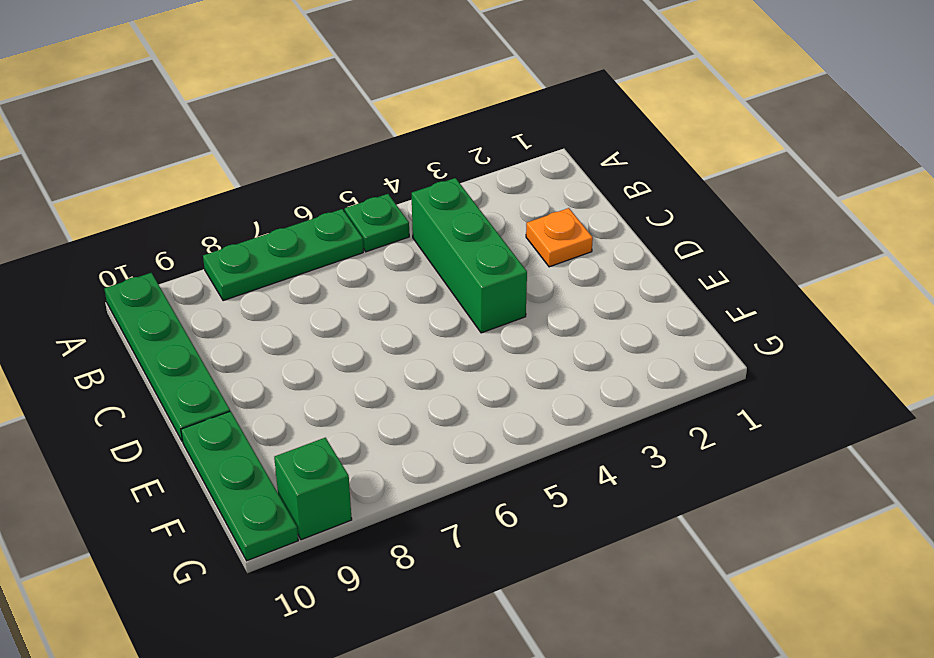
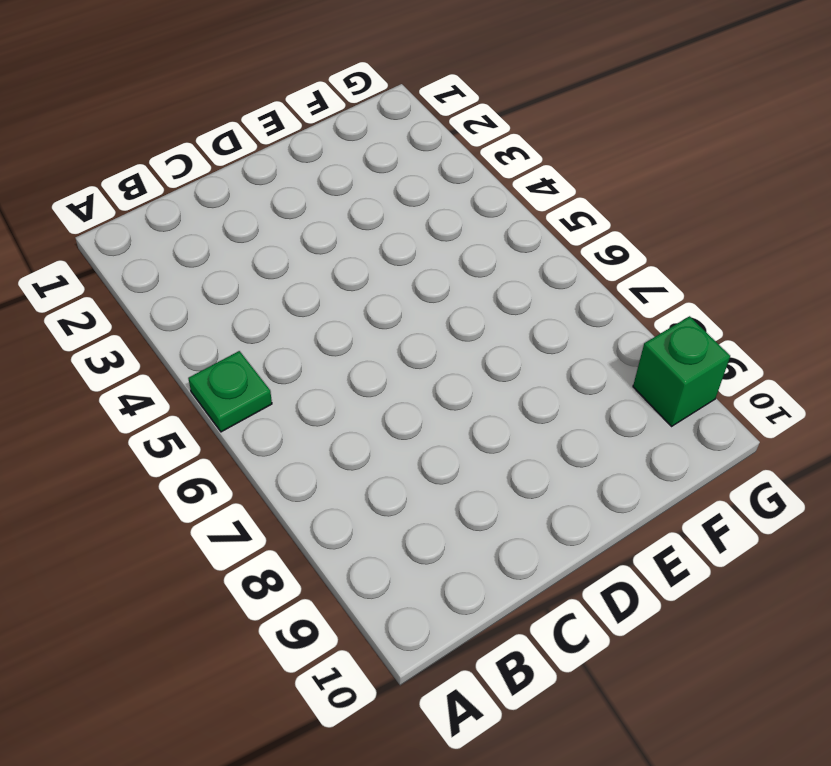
none -> green plate A6:A8 level 1
none -> green plate A10:D10 level 1

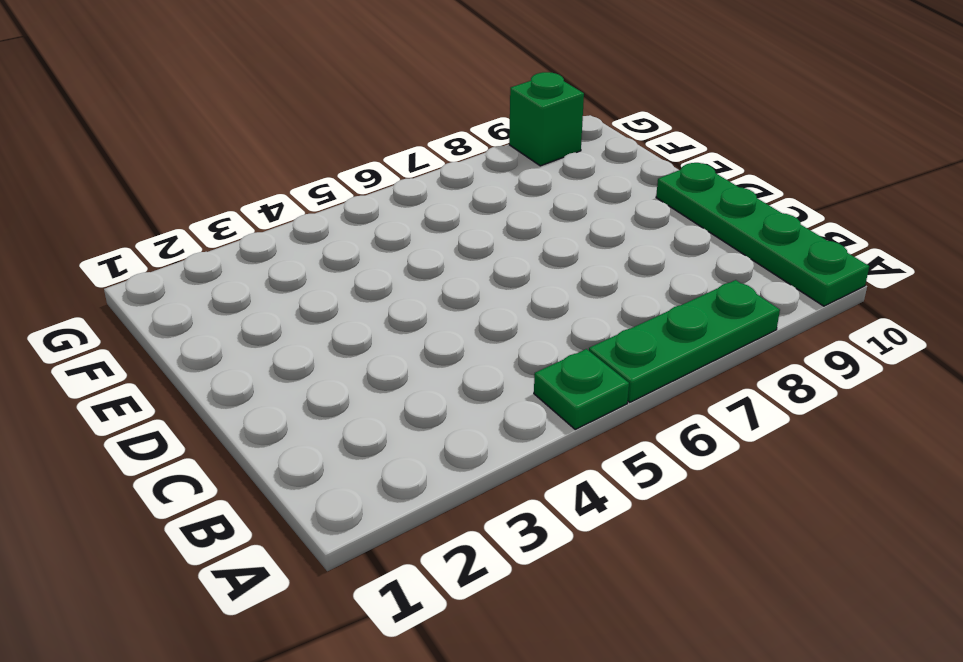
none -> green brick B4:D4 level 1
none -> orange plate C2 level 1

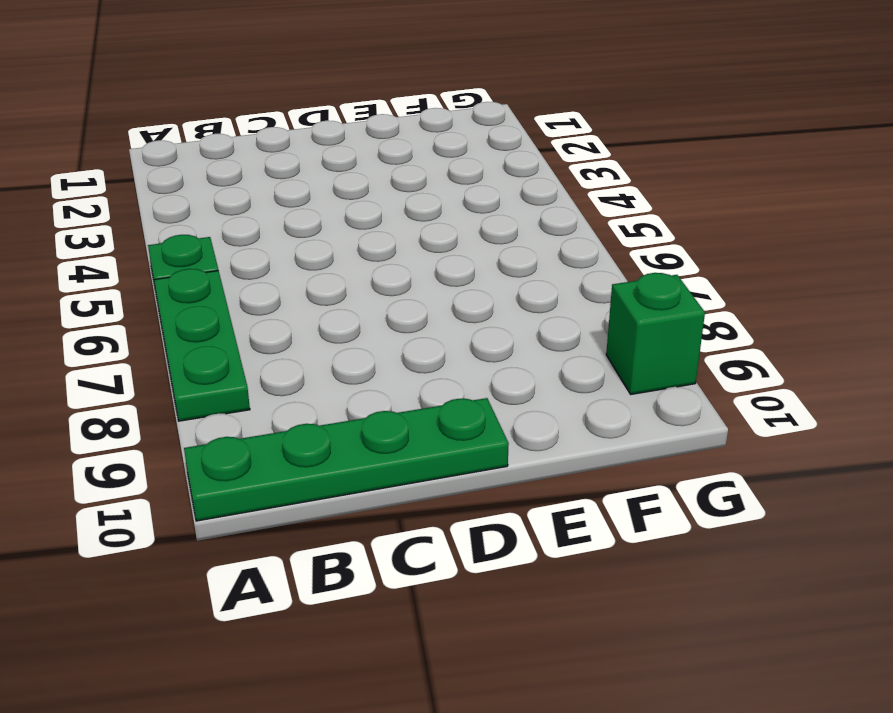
none -> green brick B4:D4 level 1
none -> orange plate C2 level 1

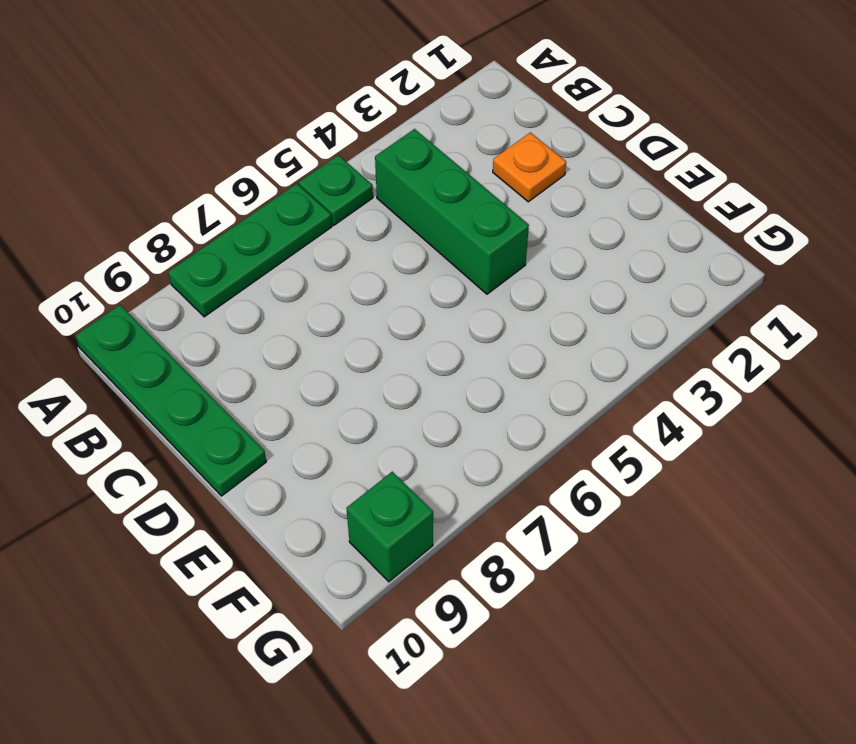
none -> green plate E10:G10 level 1

